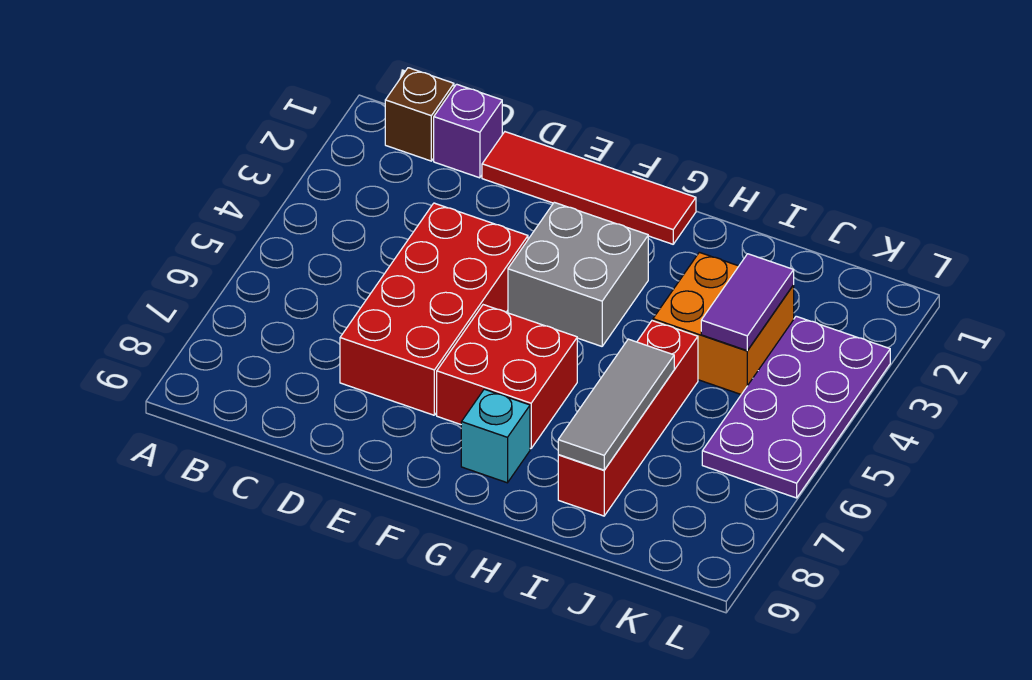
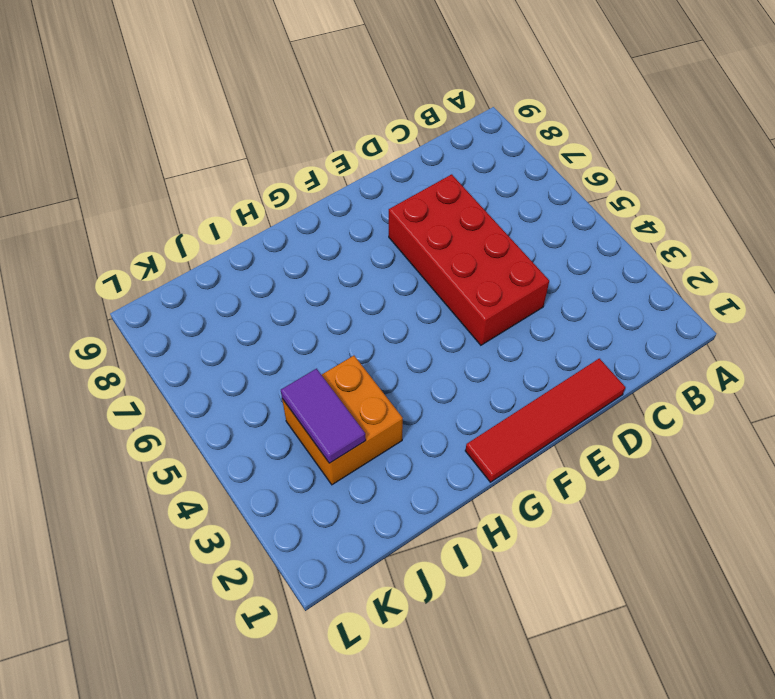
none -> brown brick B1 level 1
none -> purple brick C1 level 1
none -> grey brick F3:G4 level 1

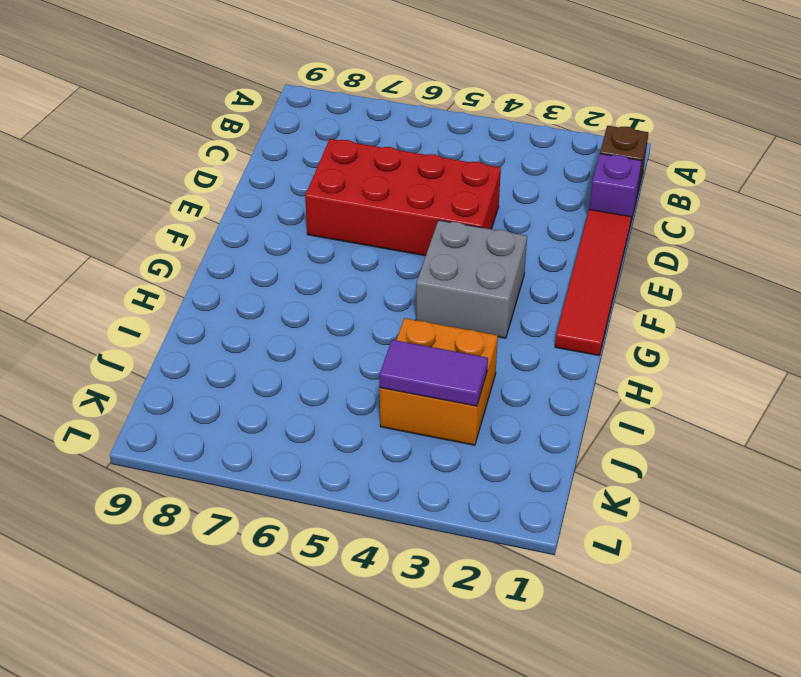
none -> red brick F6:G7 level 1
none -> cyan brick G8 level 1
none -> red brick I5:I8 level 1

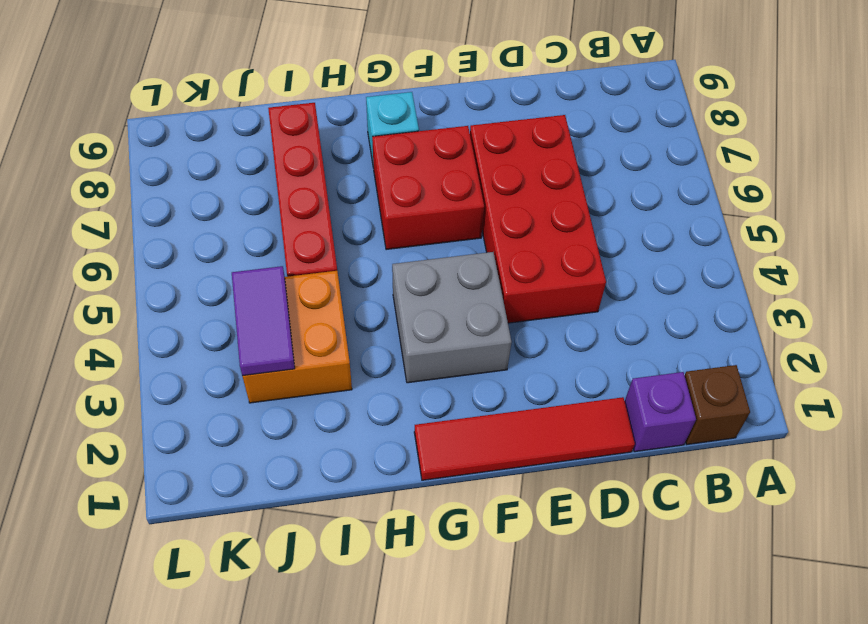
none -> purple plate K3:L6 level 1
none -> grey tile I6:I8 level 2

